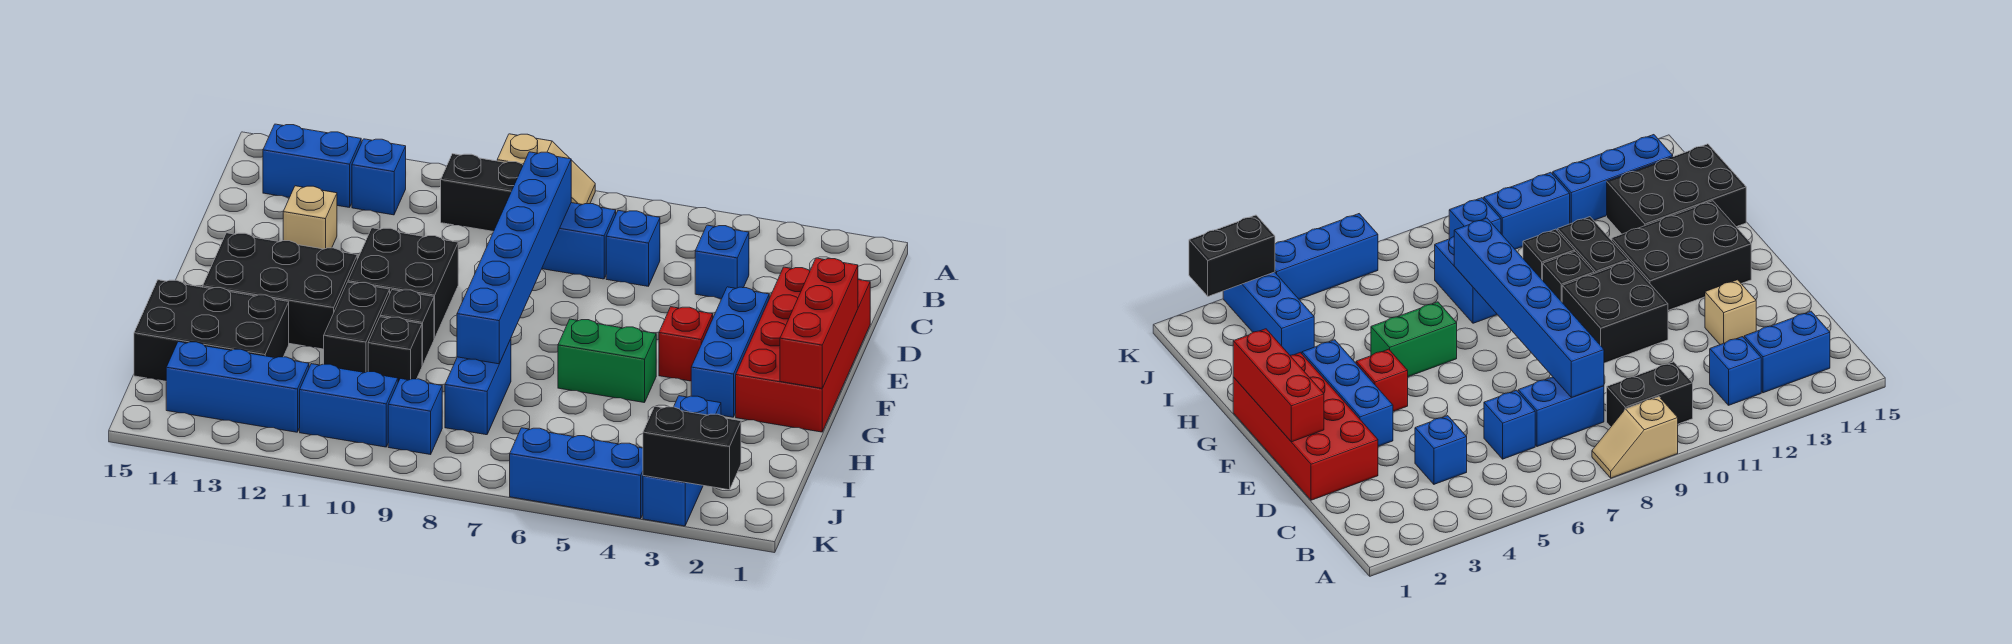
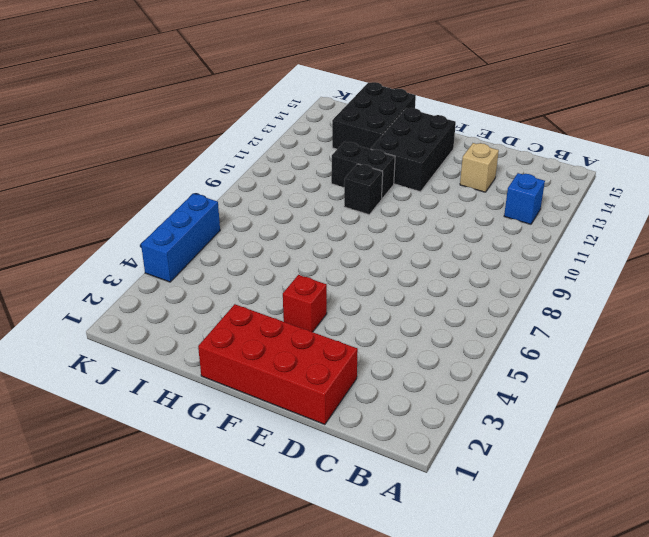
none -> tan slope A8:A9 level 1 top 9
none -> black brick B9:B10 level 1
none -> blue brick B13:B14 level 1

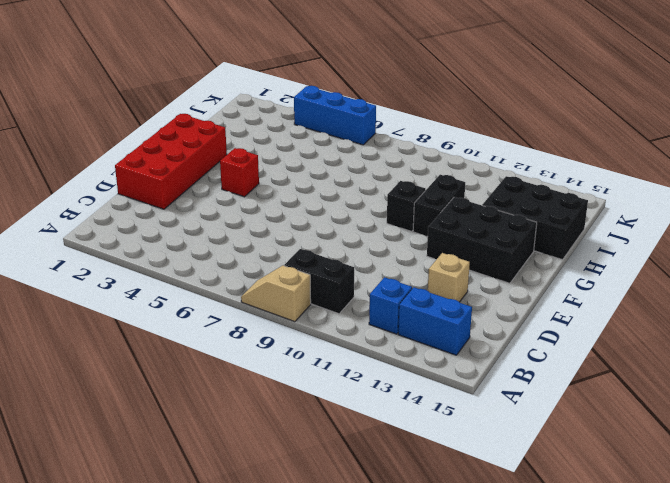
none -> blue brick C4 level 1
none -> blue brick C6 level 1
none -> blue brick C7:C8 level 1

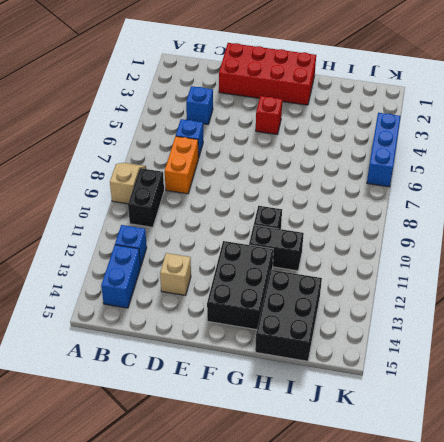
orange brick C7:C8 level 1 -> blue brick C7:C8 level 1
none -> blue brick E3:G3 level 1
none -> black brick E10:F11 level 1
none -> green brick G5:G6 level 1

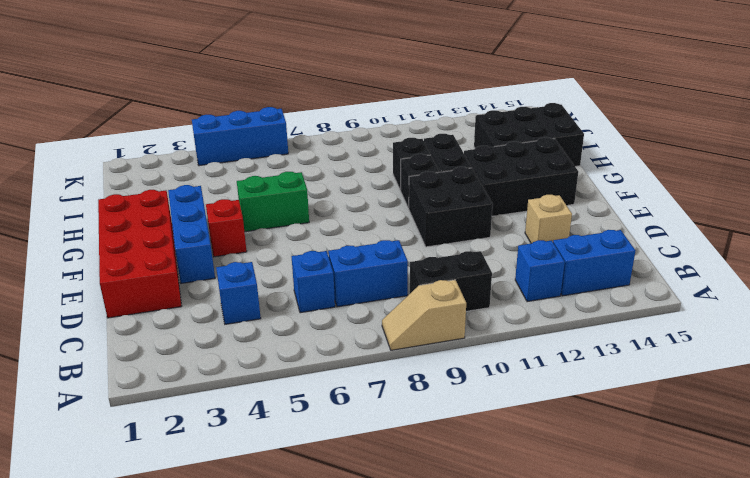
none -> blue brick H8:I8 level 1
none -> blue brick I3:K3 level 1
none -> blue brick J9 level 1

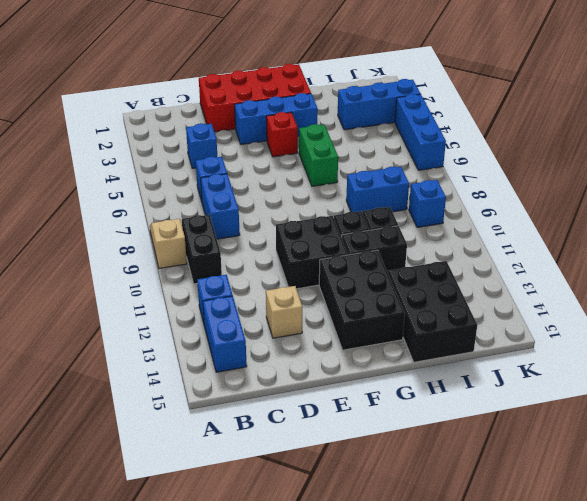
none -> blue brick J10:J11 level 1
none -> blue brick J12:J14 level 1
none -> blue brick C8:H8 level 2

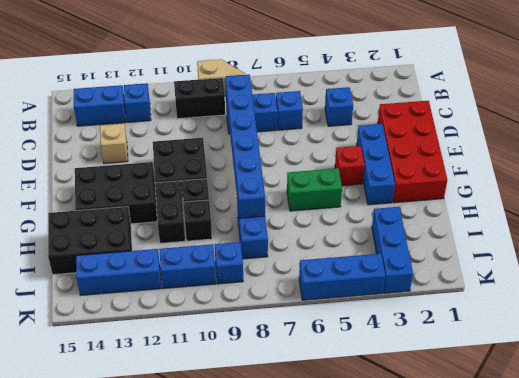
none -> red brick E1:G1 level 2
none -> black brick K2:K3 level 2

